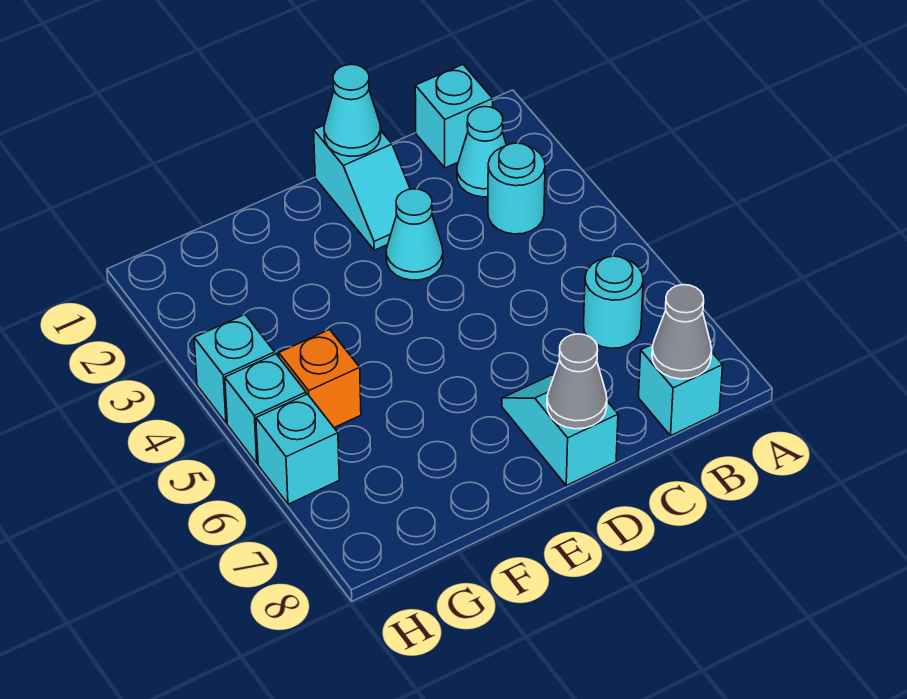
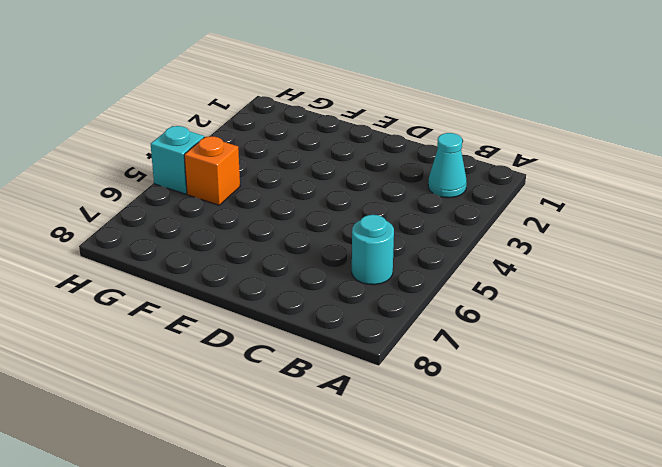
none -> cyan brick B1 level 1
none -> cyan round brick B3 level 1
none -> cyan brick B8 level 1

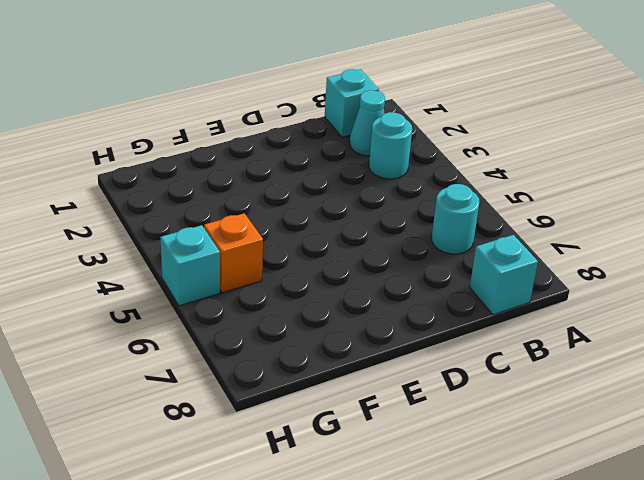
none -> cyan slope D1:D2 level 1 top 1
none -> cyan cone D3 level 1
none -> cyan slope D7:D8 level 1 top 8

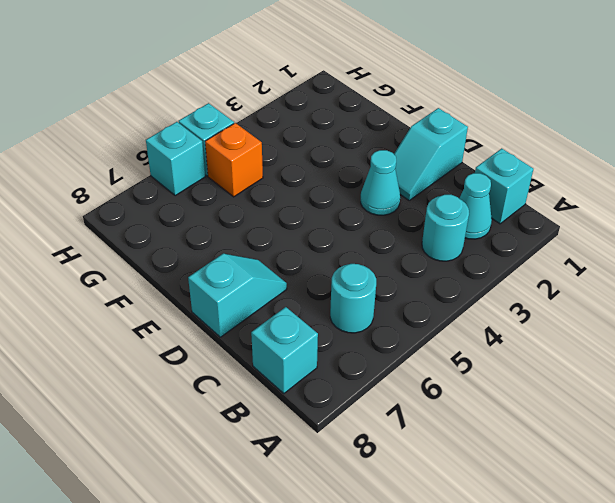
none -> cyan brick H4 level 1
none -> grey cone B8 level 2
none -> cyan cone D1 level 2

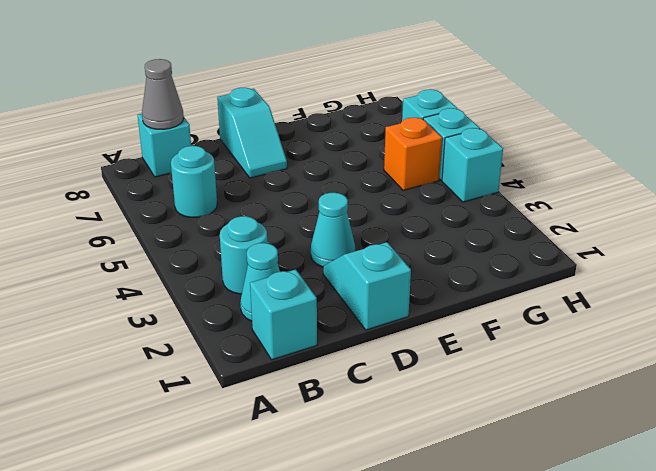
none -> cyan cone D1 level 2
none -> grey cone D8 level 2

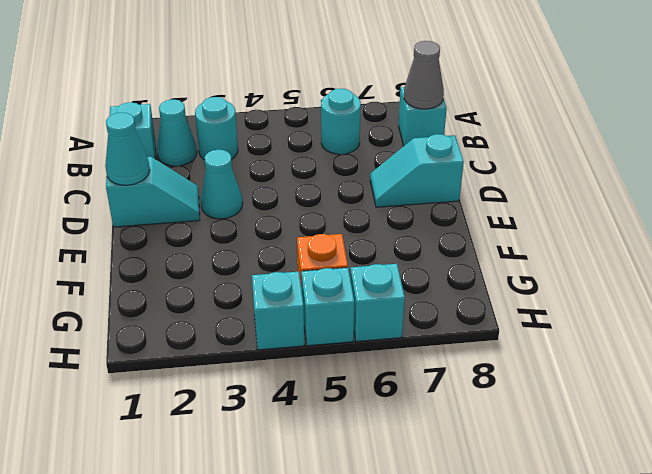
none -> grey cone D8 level 2

